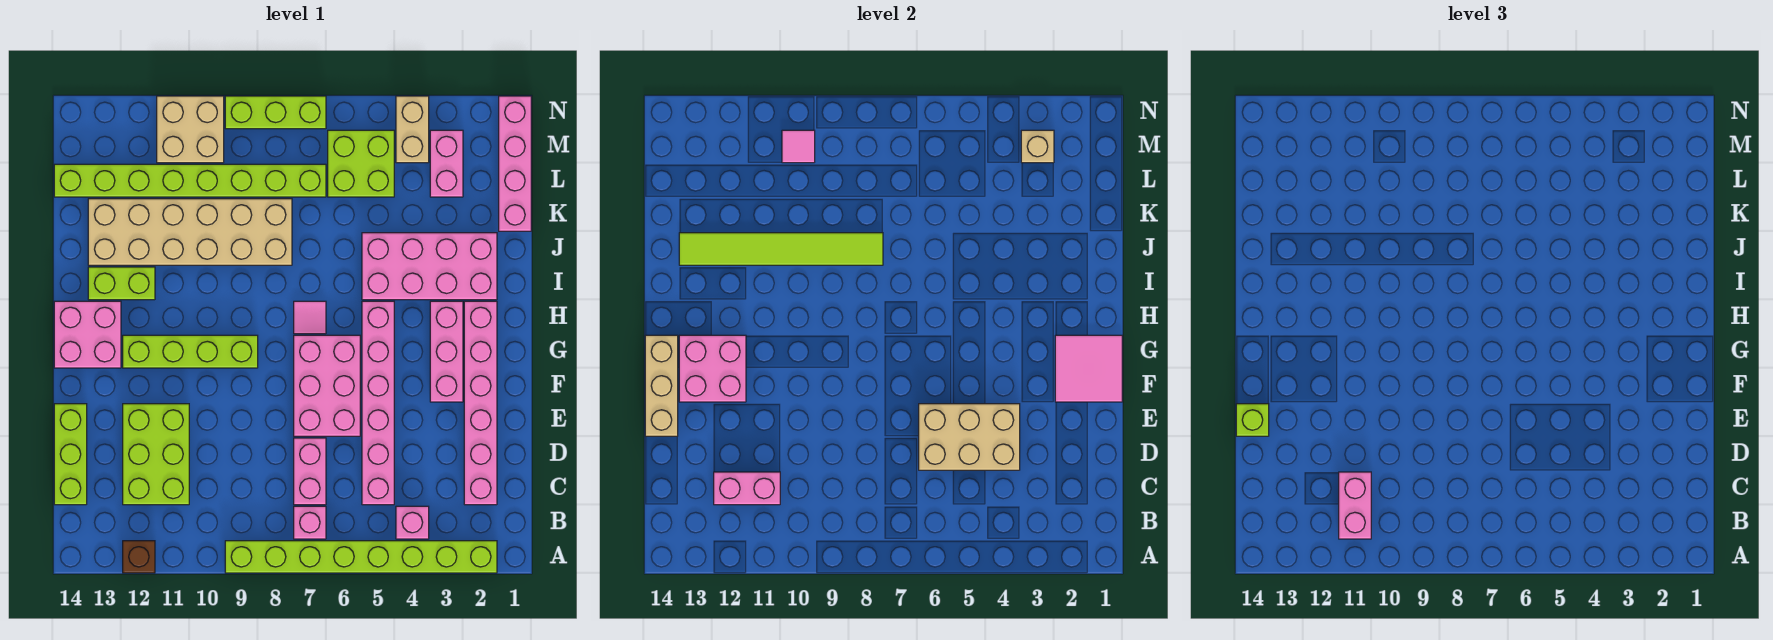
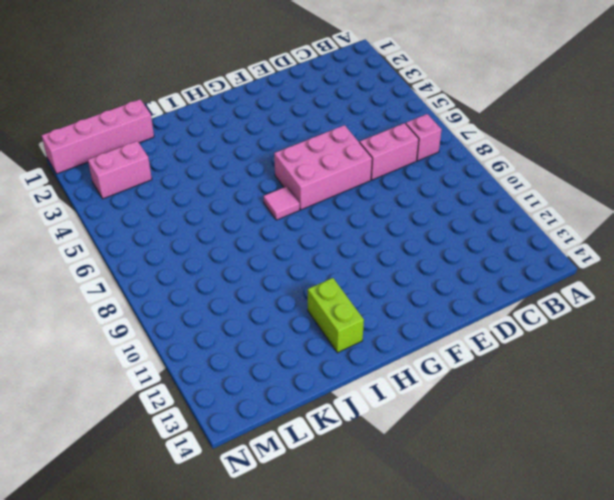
none -> lime brick A2:A9 level 1
none -> brown brick A12 level 1
none -> pink brick B4 level 1
none -> pink brick C2:H2 level 1

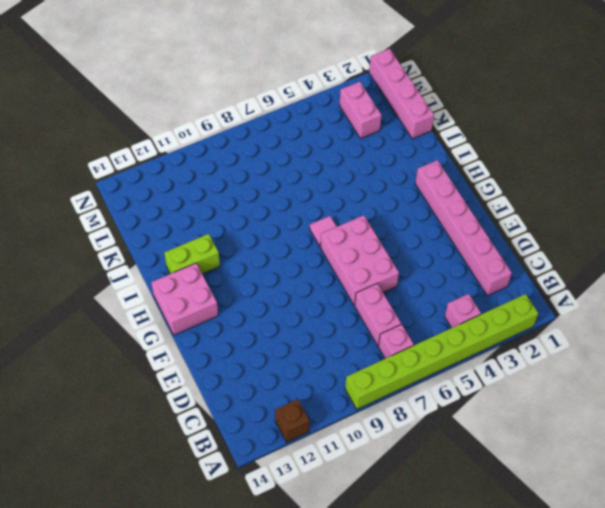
none -> pink brick C5:H5 level 1
none -> lime brick C11:E12 level 1
none -> lime brick C14:E14 level 1
none -> pink brick F3:H3 level 1

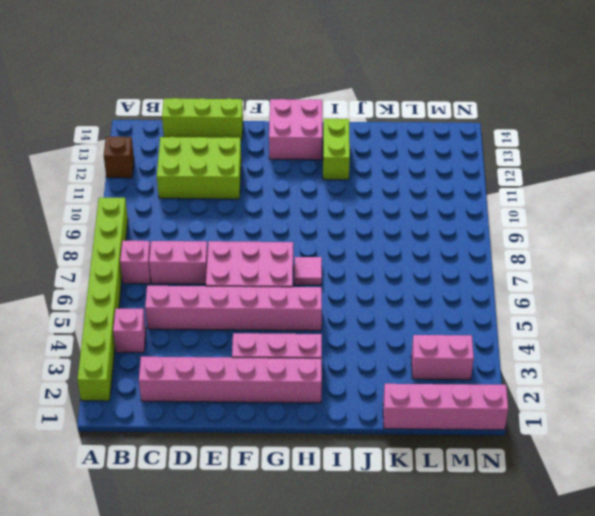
none -> lime brick G9:G12 level 1
none -> pink brick I2:J5 level 1
none -> tan brick J8:K13 level 1
none -> lime brick L5:M6 level 1

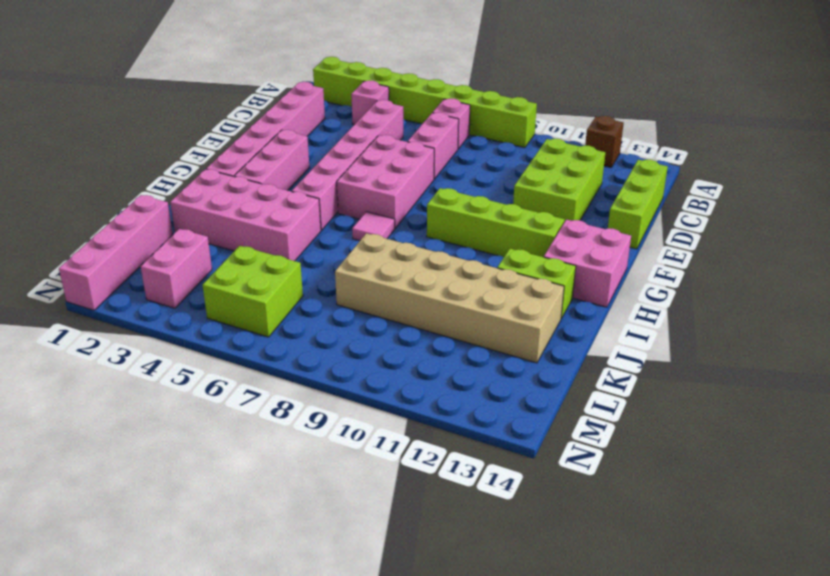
none -> lime brick L7:L14 level 1
none -> tan brick M4:N4 level 1
none -> tan brick M10:N11 level 1
none -> lime brick N7:N9 level 1

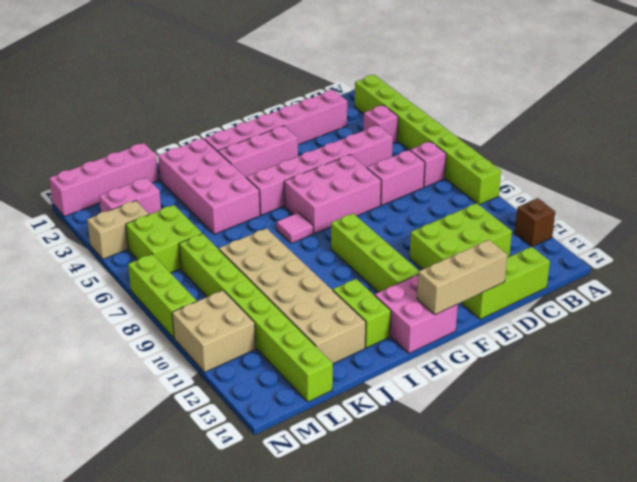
none -> pink brick C11:C12 level 2
none -> tan brick D4:E6 level 2
none -> pink tile F1:G2 level 2
none -> pink brick F12:G13 level 2

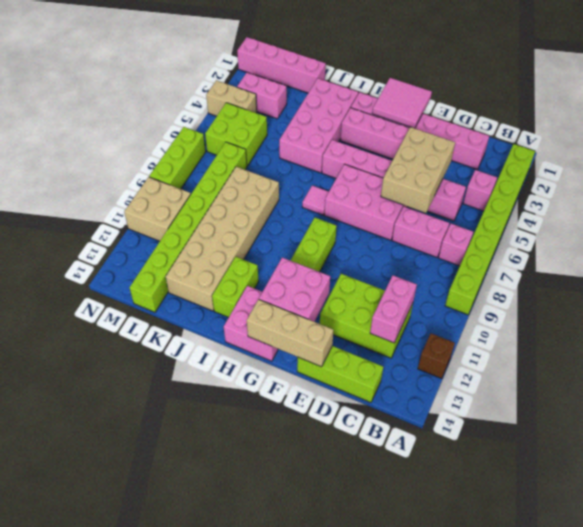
none -> lime tile J8:J13 level 2
none -> tan brick M3 level 2
none -> pink tile M10 level 2
none -> pink brick B11:C11 level 3

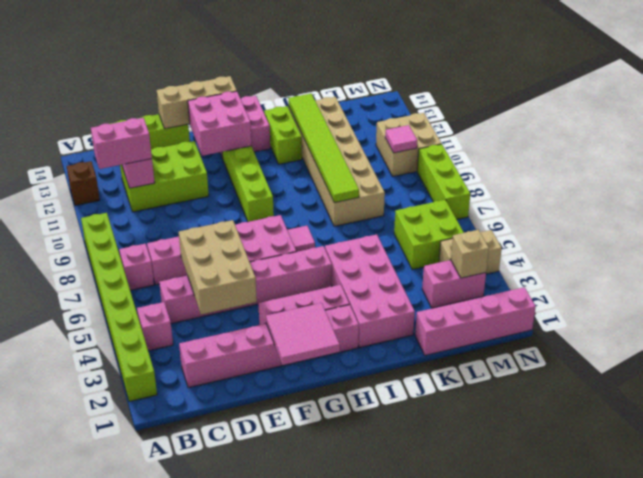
none -> lime brick L7:L14 level 1
none -> lime brick E14 level 3

